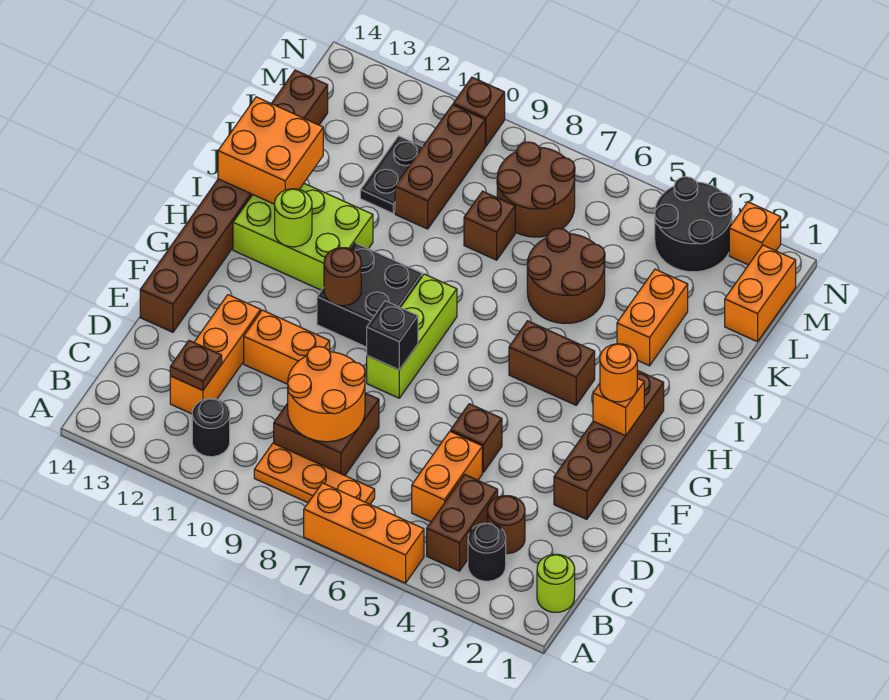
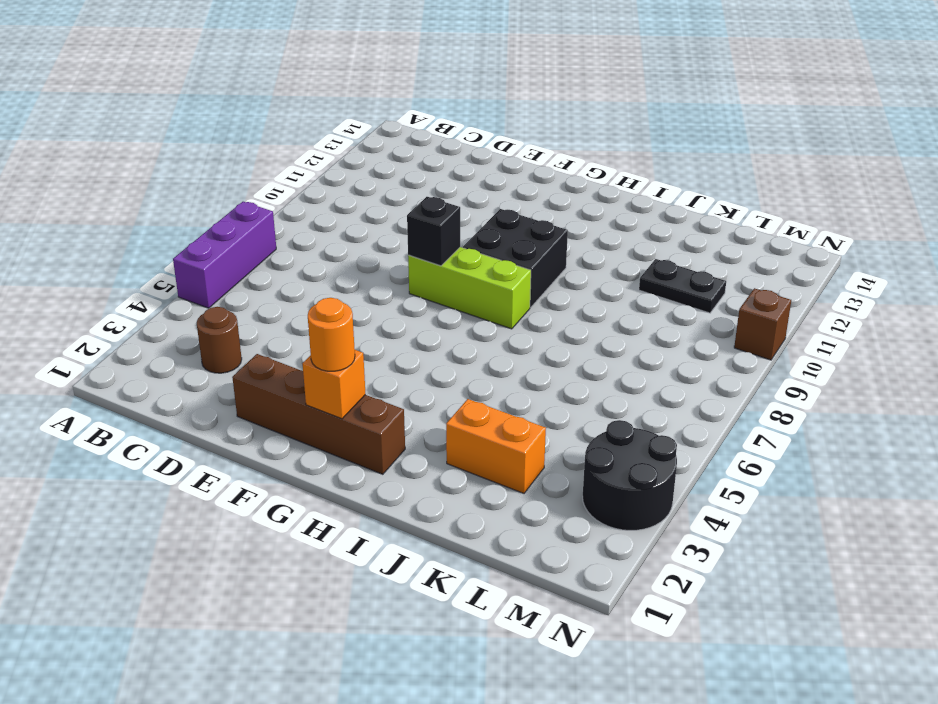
purple brick A5:A7 level 1 -> orange brick A5:A7 level 1
none -> lime round brick B1 level 1
none -> black round brick B3 level 1
none -> brown brick B4:C4 level 1
none -> orange plate B7:B9 level 1

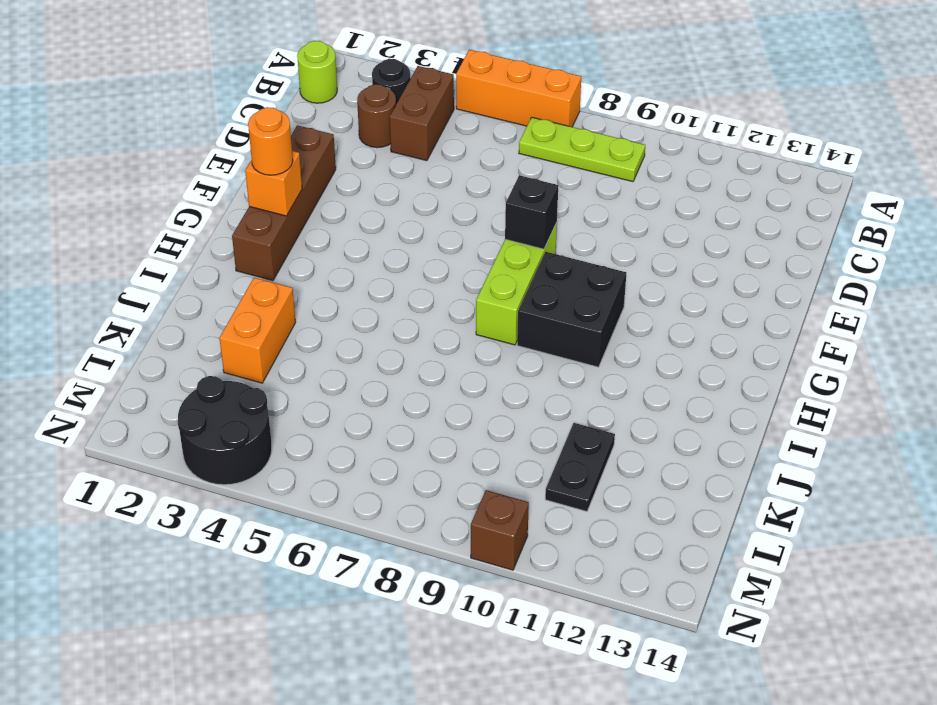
lime plate B7:B9 level 1 -> orange plate B7:B9 level 1
none -> black round brick B11 level 1
none -> orange brick C5:D5 level 1
none -> brown brick C8:D9 level 1
none -> orange brick C12:E12 level 1

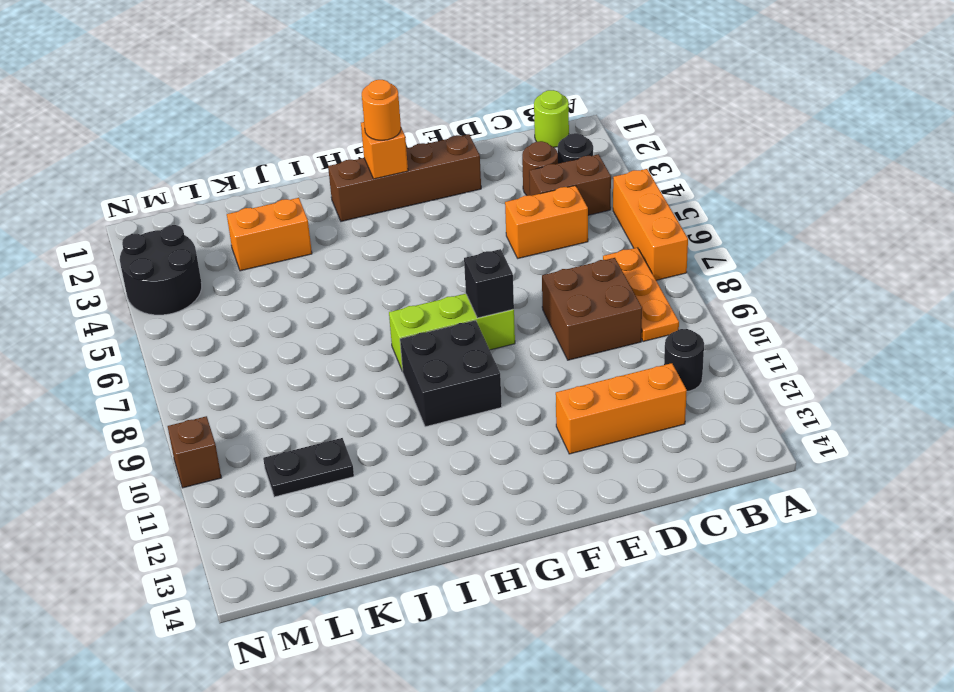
none -> brown brick E5 level 1
none -> orange brick E10:E11 level 1
none -> brown brick E14:L14 level 1
none -> brown brick H4:H5 level 1

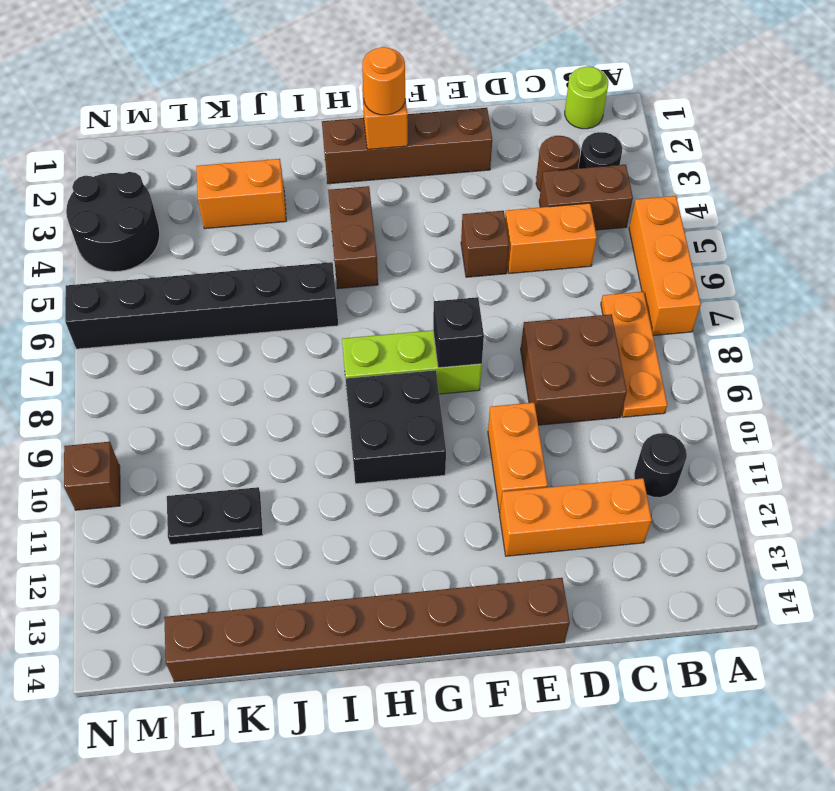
black brick I6:N6 level 1 -> brown round brick J5:K6 level 1
none -> lime brick H11:I13 level 1
none -> brown brick K8 level 1
none -> brown brick K10:M10 level 1
none -> orange brick L1:M1 level 1

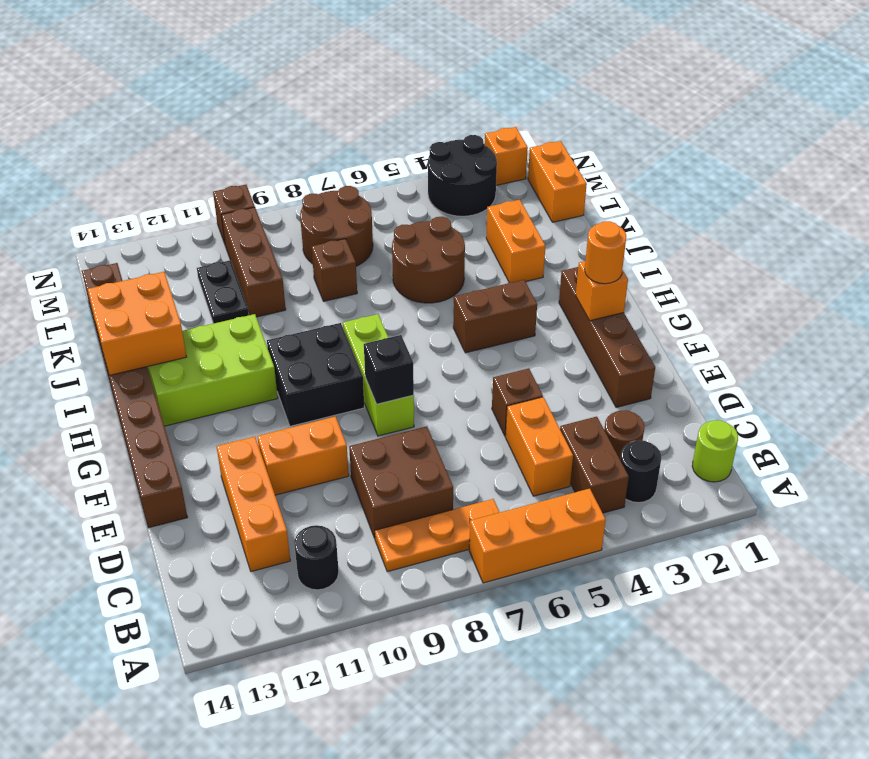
none -> orange round brick C8:D9 level 2
none -> brown plate C12 level 2
none -> brown round brick G10 level 2
none -> lime round brick H12 level 2

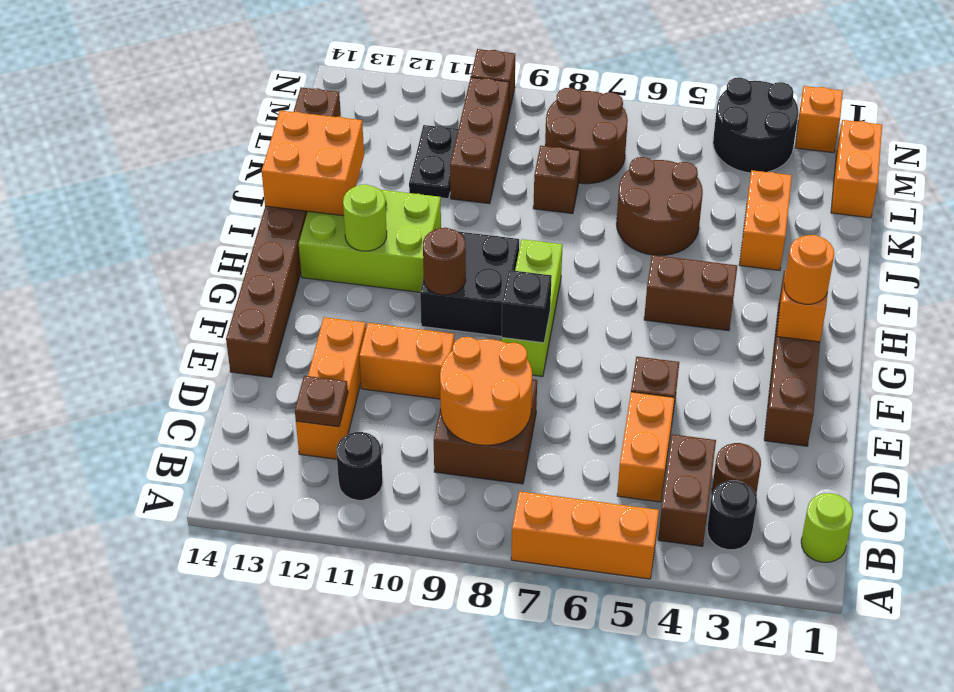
none -> orange plate B7:B9 level 1

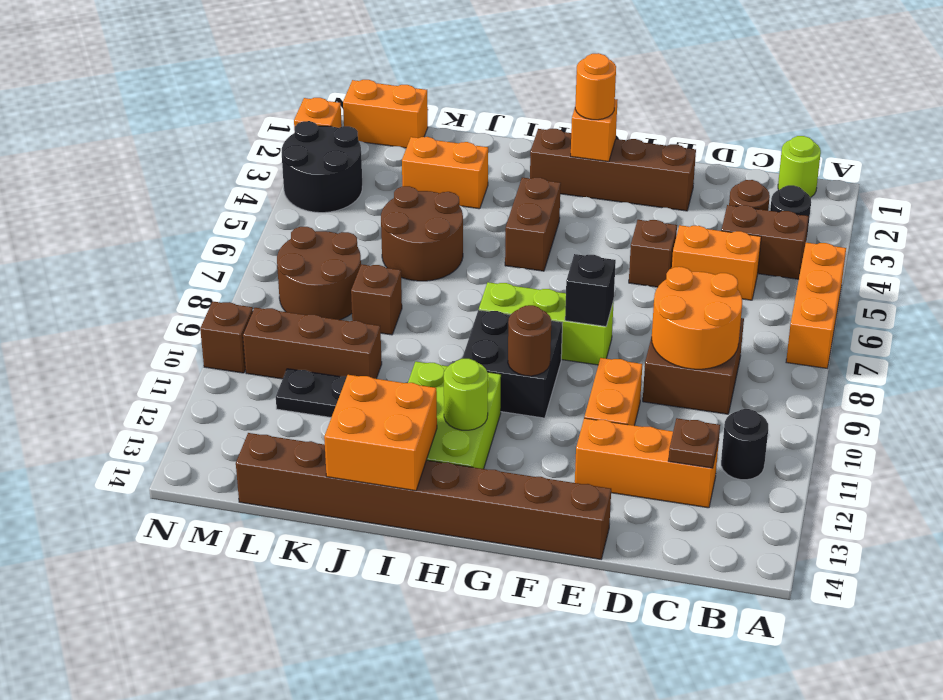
none -> orange plate B7:B9 level 1

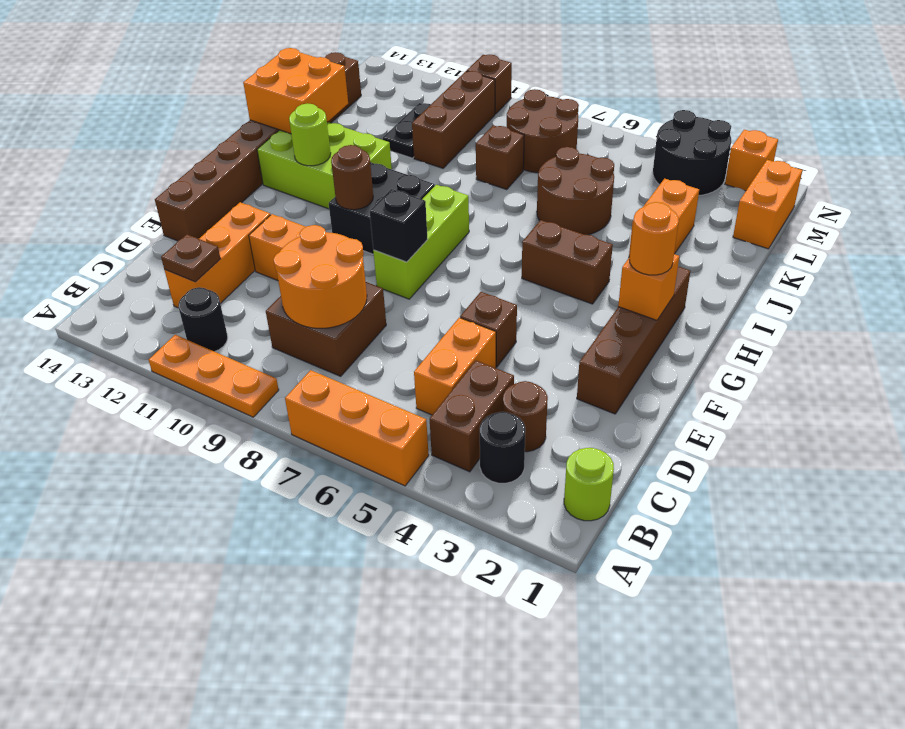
orange plate A9:A11 level 1 -> orange plate B7:B9 level 1

